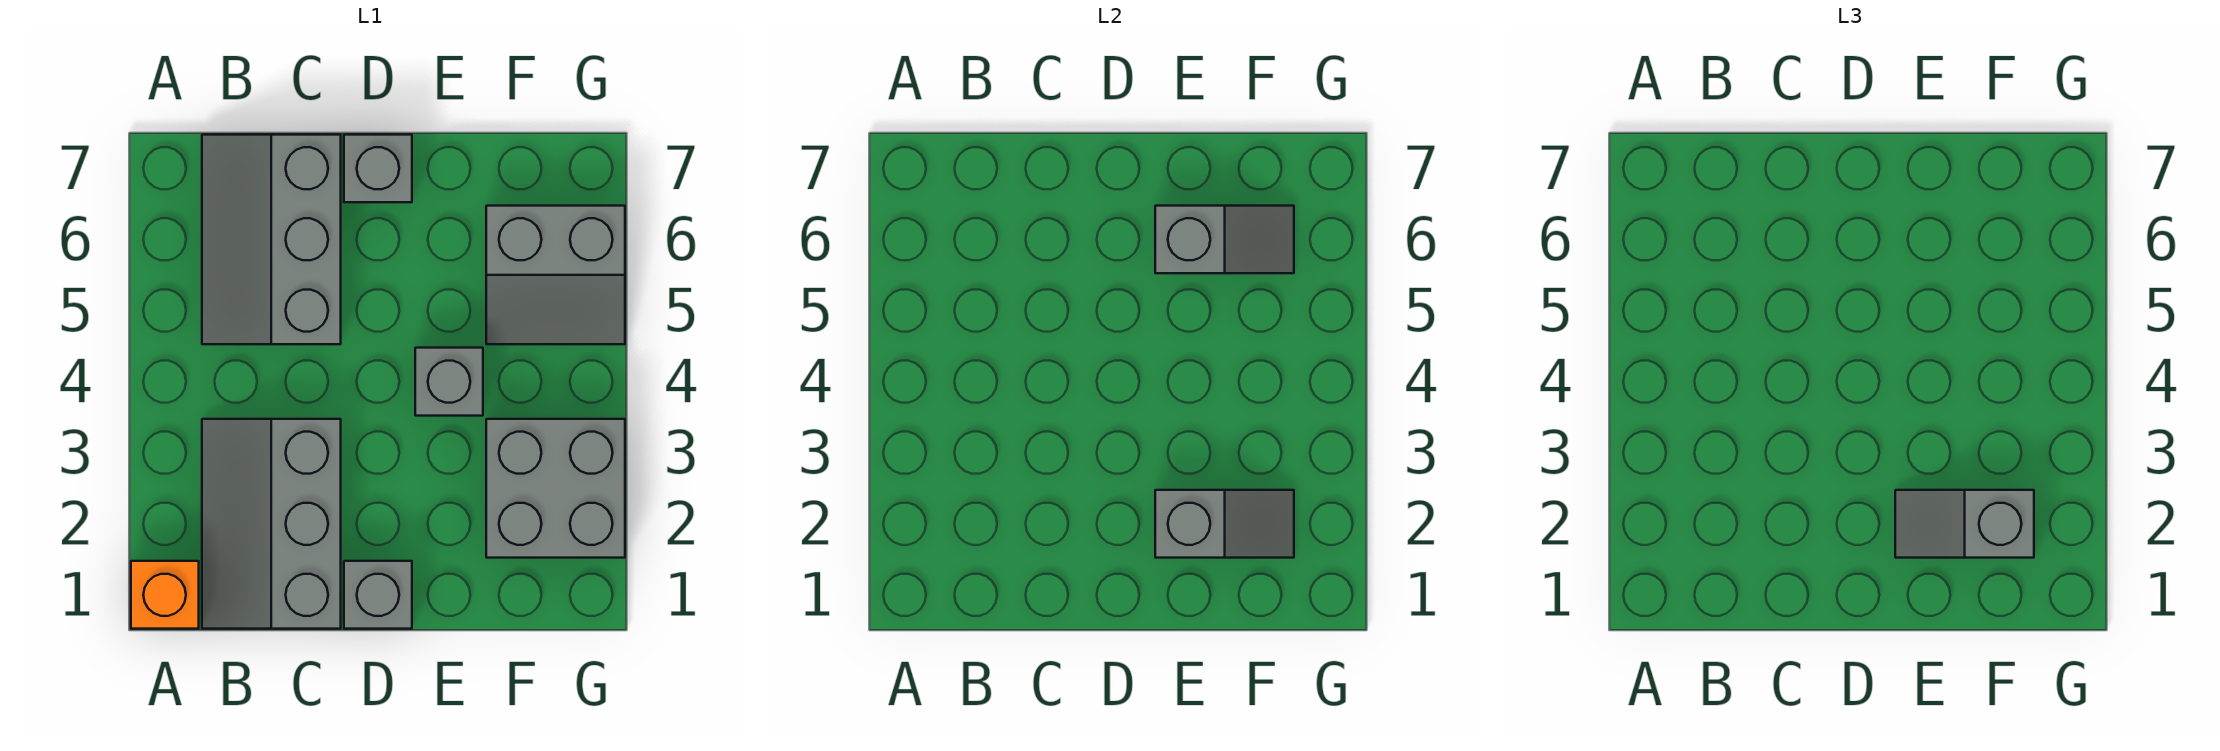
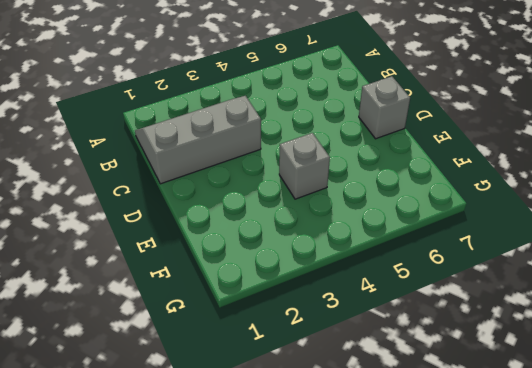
none -> orange brick A1 level 1
none -> grey slope B5:C7 level 1 top C

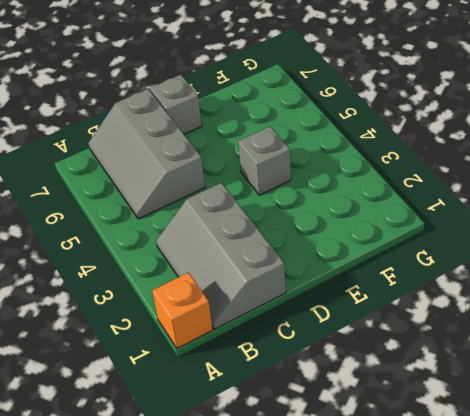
none -> grey brick D1 level 1
none -> grey brick F2:G3 level 1

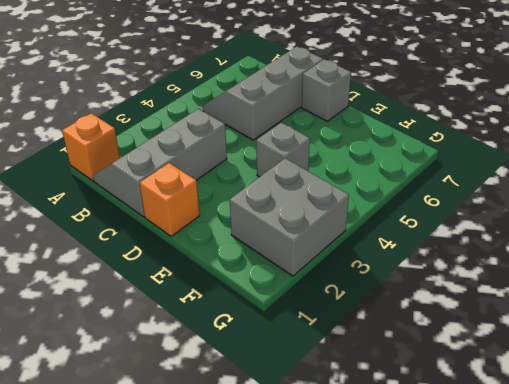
orange brick D1 level 1 -> grey brick D1 level 1
none -> grey slope F5:G6 level 1 top 6
none -> grey slope E2:F2 level 2 top E

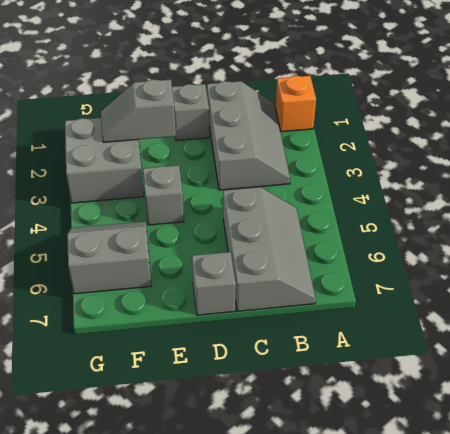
none -> grey slope E6:F6 level 2 top E
none -> grey slope E2:F2 level 3 top F

